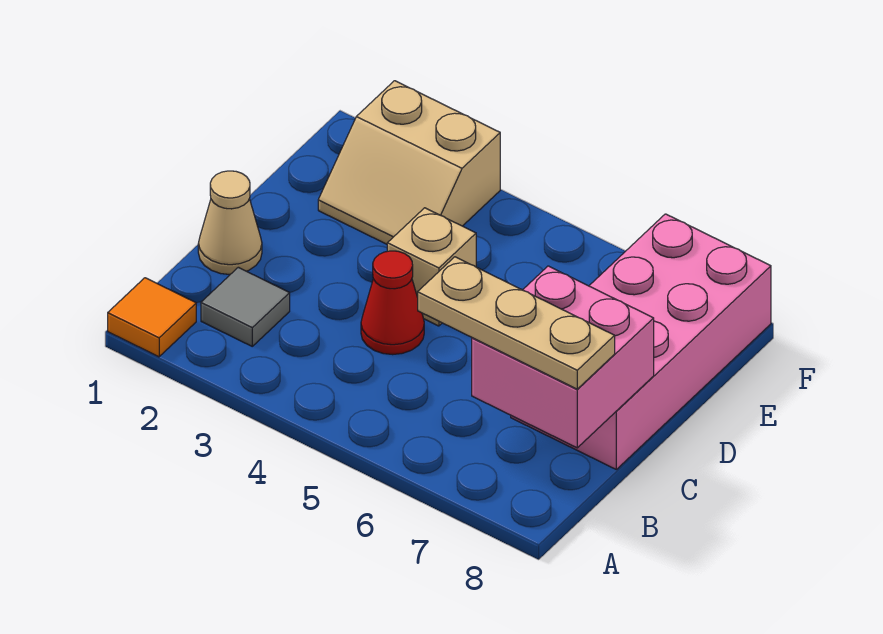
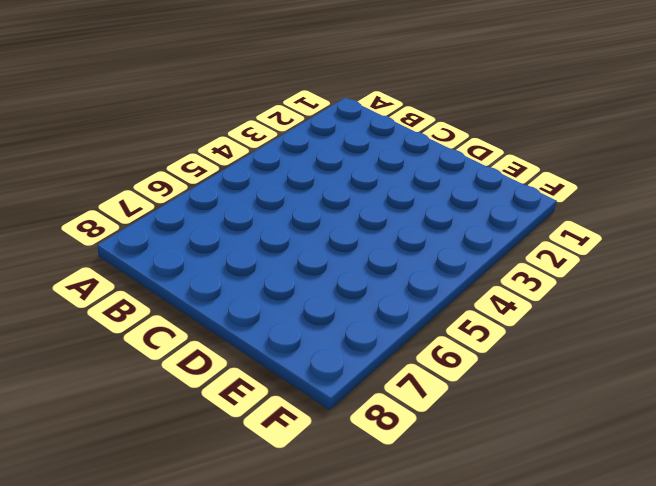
none -> orange tile A1 level 1
none -> grey tile B2 level 1

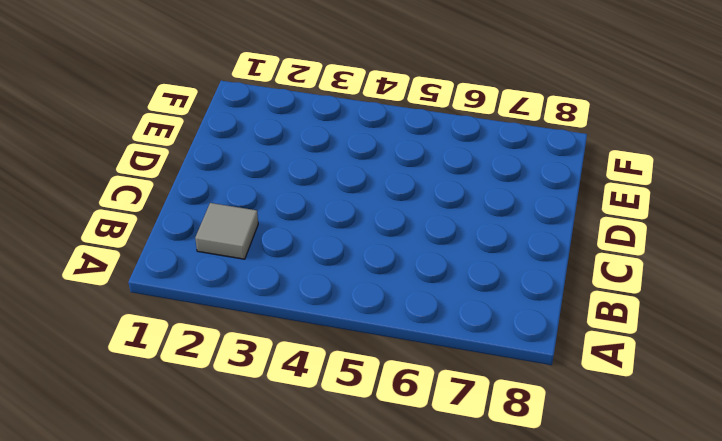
none -> orange tile A1 level 1
none -> tan cone C1 level 1

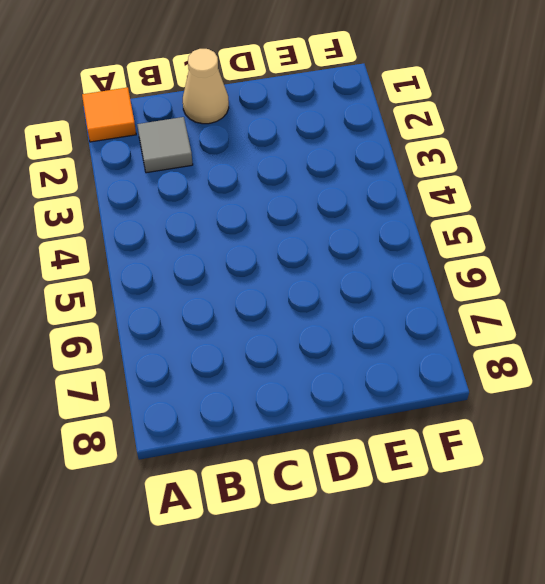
none -> red cone C4 level 1
none -> pink brick C7:F8 level 1

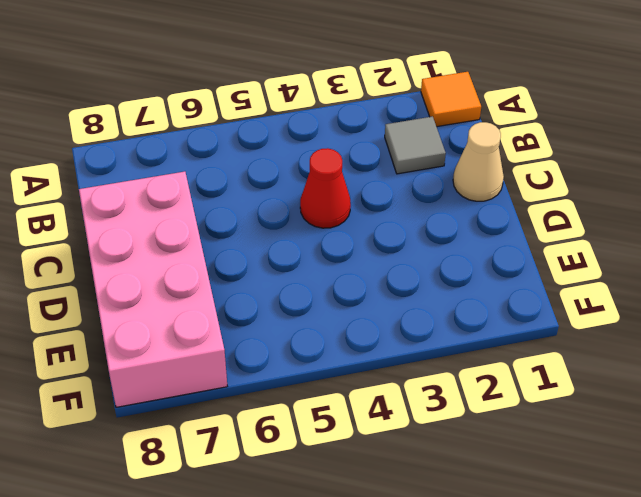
none -> tan brick D4 level 1
none -> tan slope E2:F3 level 1 top F

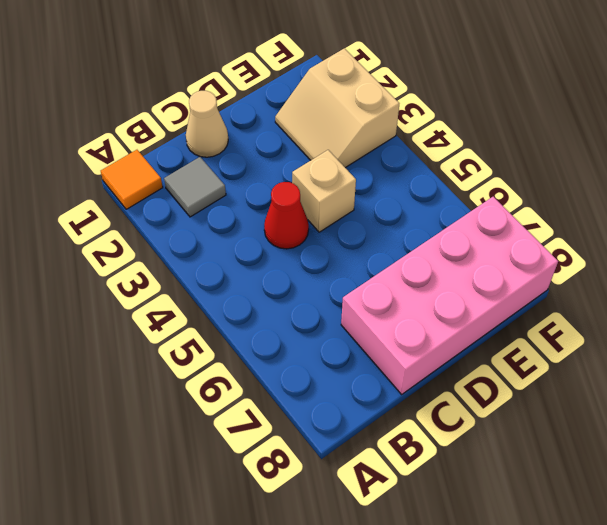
none -> pink brick B7:C8 level 2
none -> tan plate B6:B8 level 3

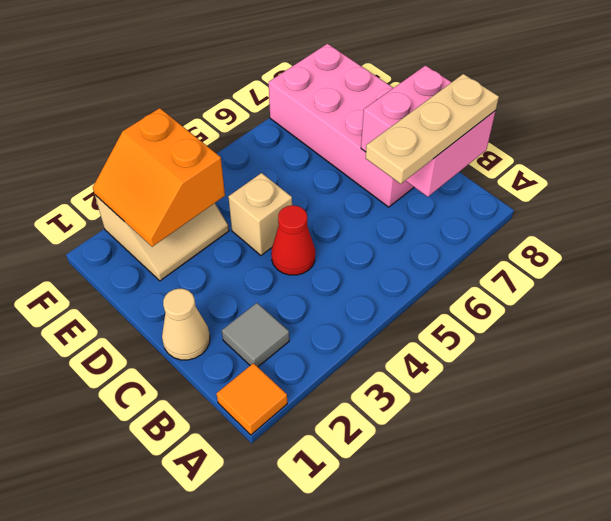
orange slope E2:F3 level 2 top 3 -> none

